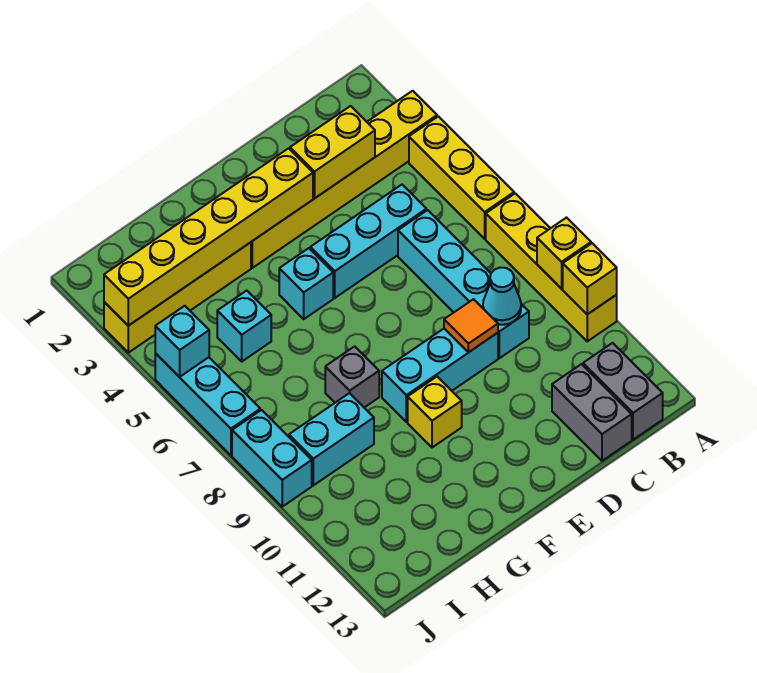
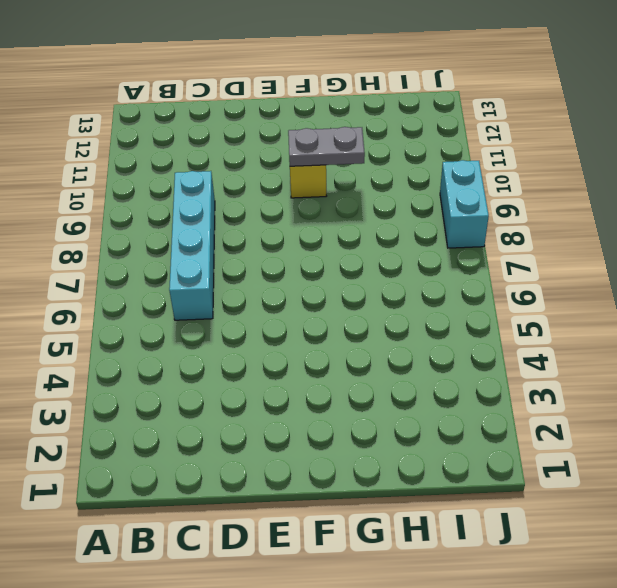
grey plate F10:G10 level 2 -> none
none -> yellow brick A3:F3 level 1
none -> yellow brick A4:A6 level 1
none -> yellow brick A7:A10 level 1

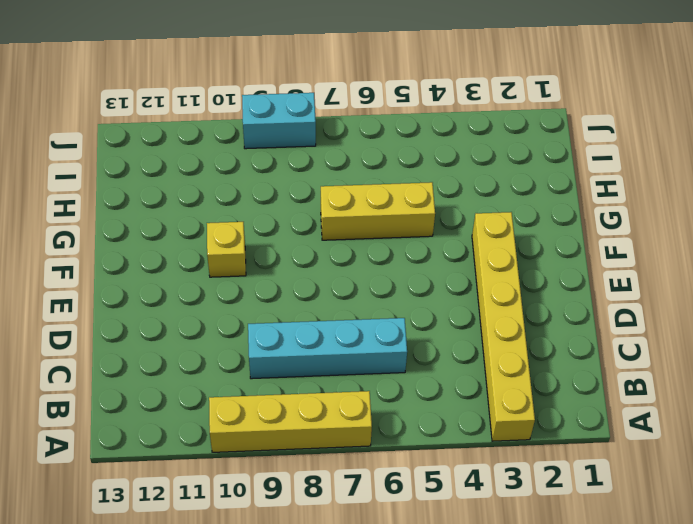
yellow brick G5:G7 level 1 -> yellow brick A4:A6 level 1
none -> grey brick B12:B13 level 1
none -> cyan brick C5:E5 level 1
none -> grey brick C12:C13 level 1

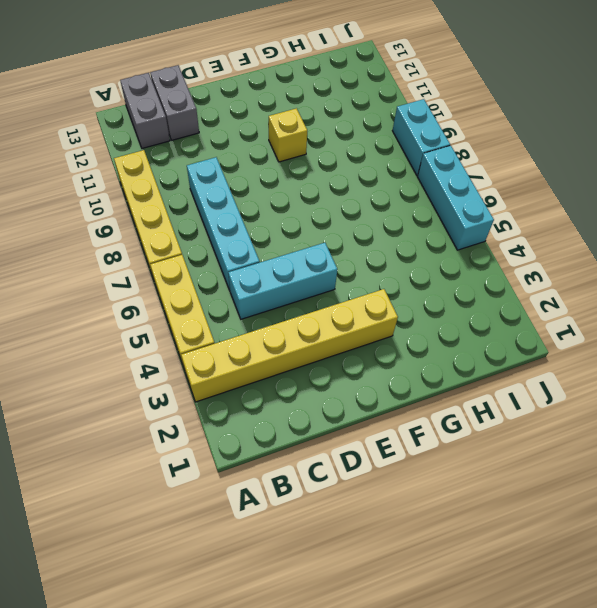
none -> cyan brick D9:F9 level 1
none -> cyan brick F5 level 1
none -> yellow brick G3:J3 level 1

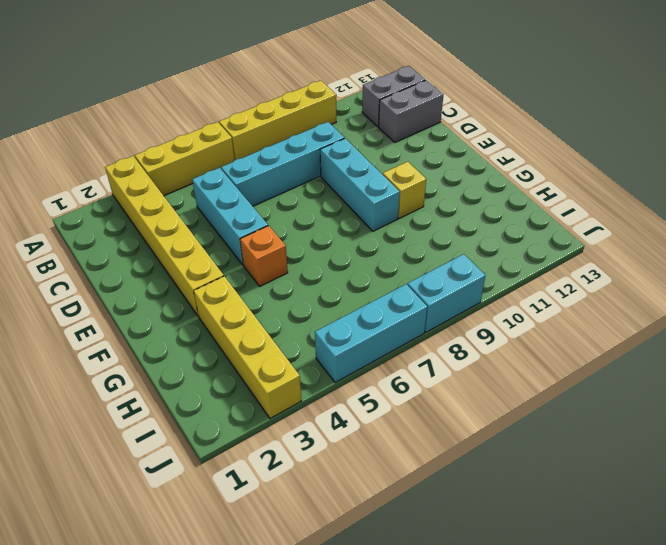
orange brick F5 level 1 -> cyan brick F5 level 1
none -> grey brick G8 level 1
none -> cyan brick H5 level 1
none -> cyan brick H9:I9 level 1

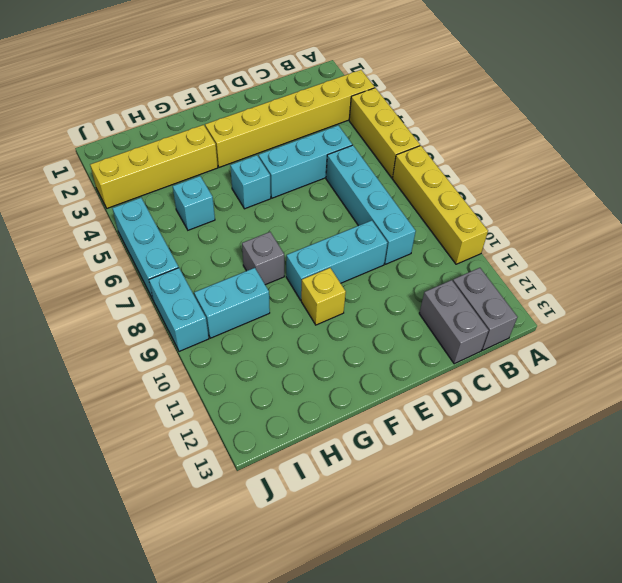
none -> yellow brick A9 level 2
none -> yellow brick A10 level 2
none -> yellow brick C3:D3 level 2

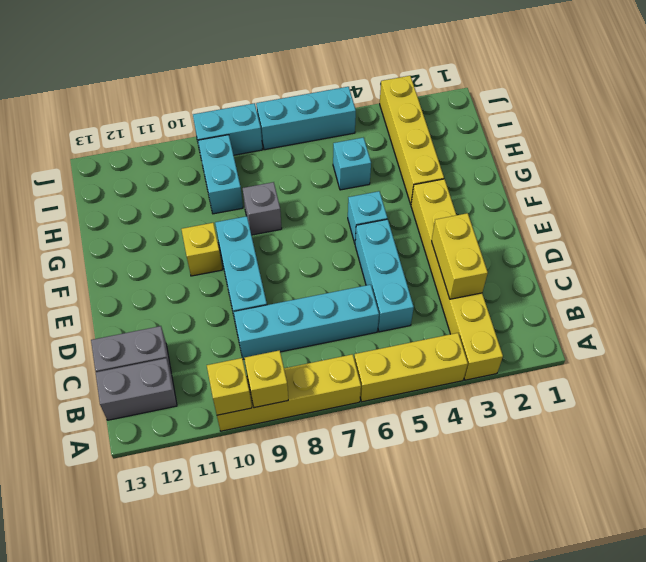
none -> cyan cone C9 level 2
none -> orange tile D9 level 2
none -> yellow brick E3:J3 level 2

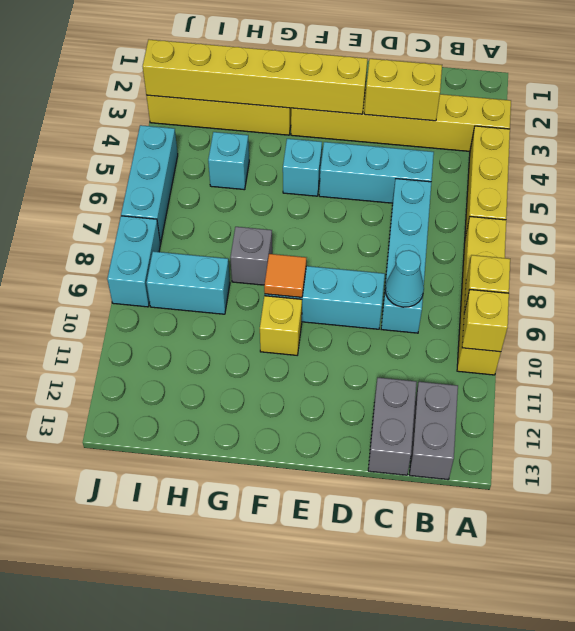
orange tile F9 level 2 -> orange tile D9 level 2
none -> cyan brick J5 level 2

